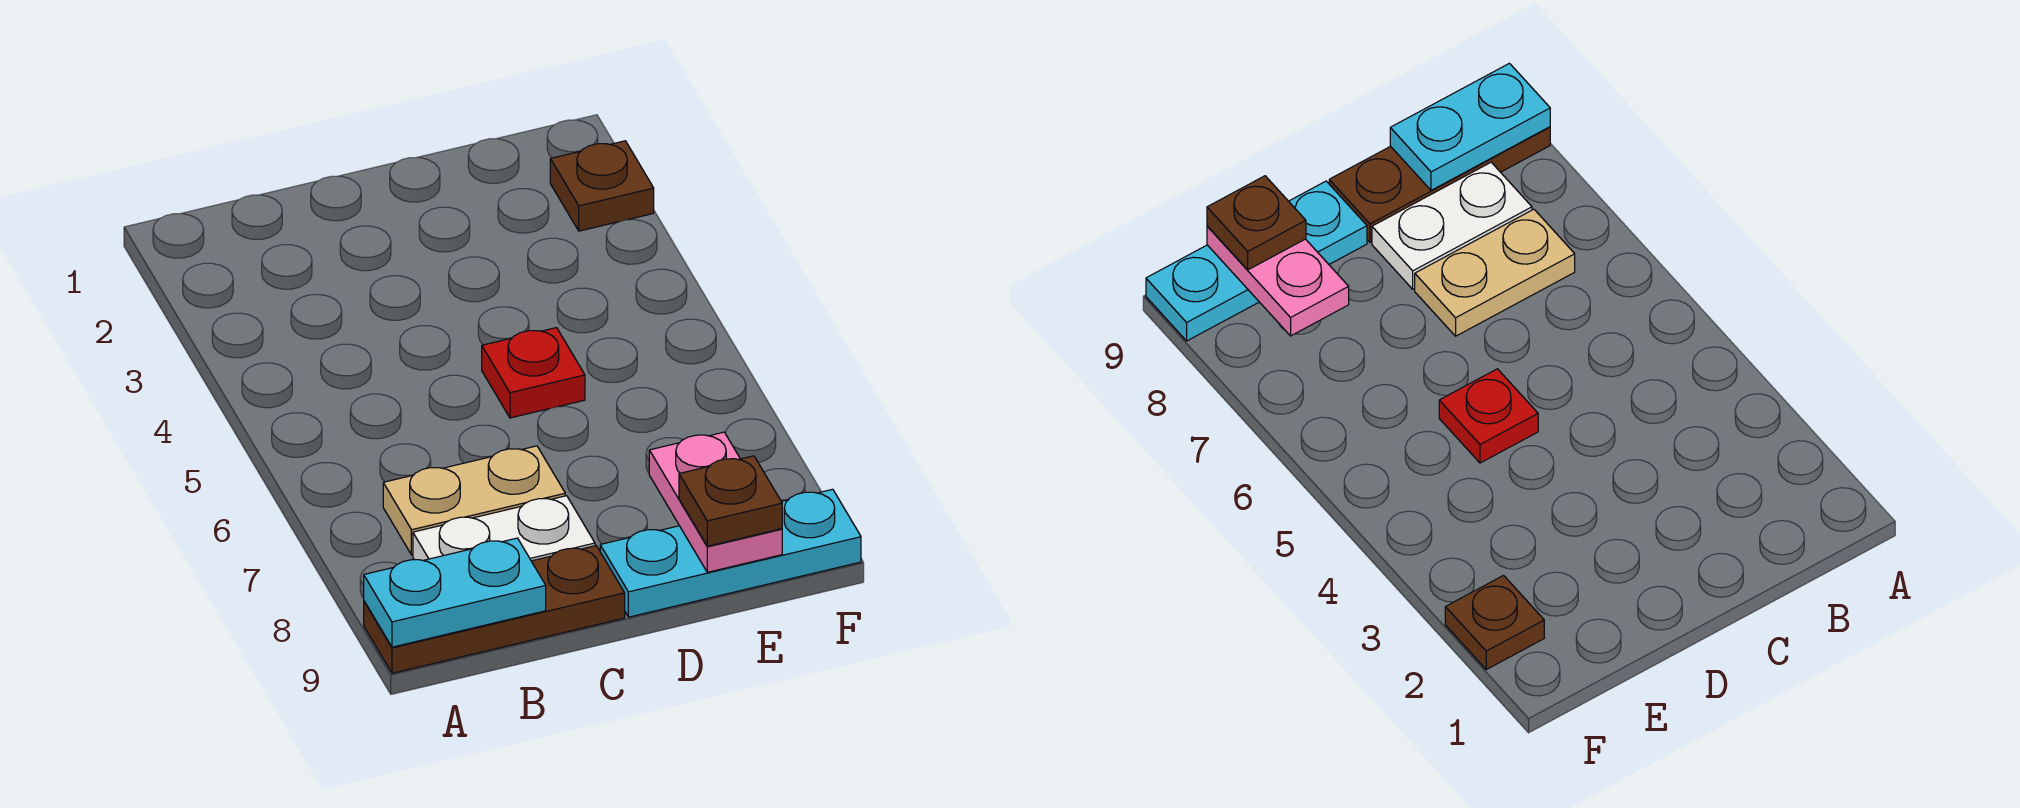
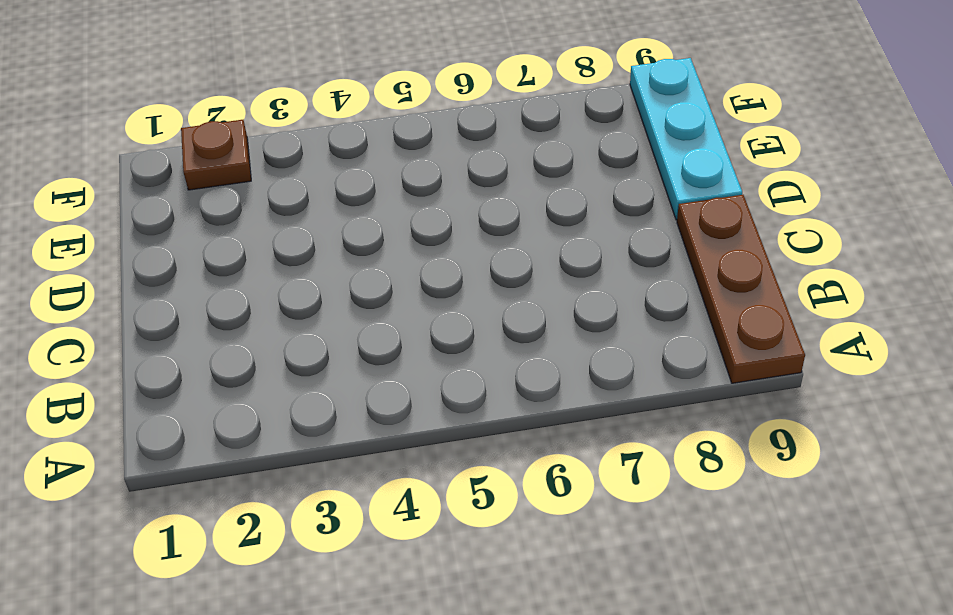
none -> tan plate B7:C7 level 1
none -> white plate B8:C8 level 1

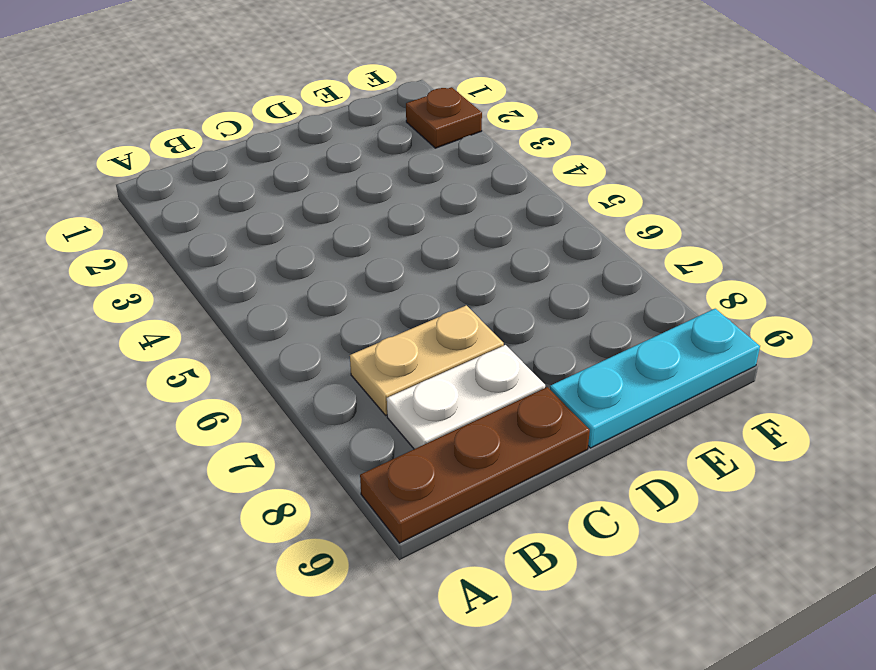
none -> red plate D5 level 1
none -> cyan plate A9:B9 level 2

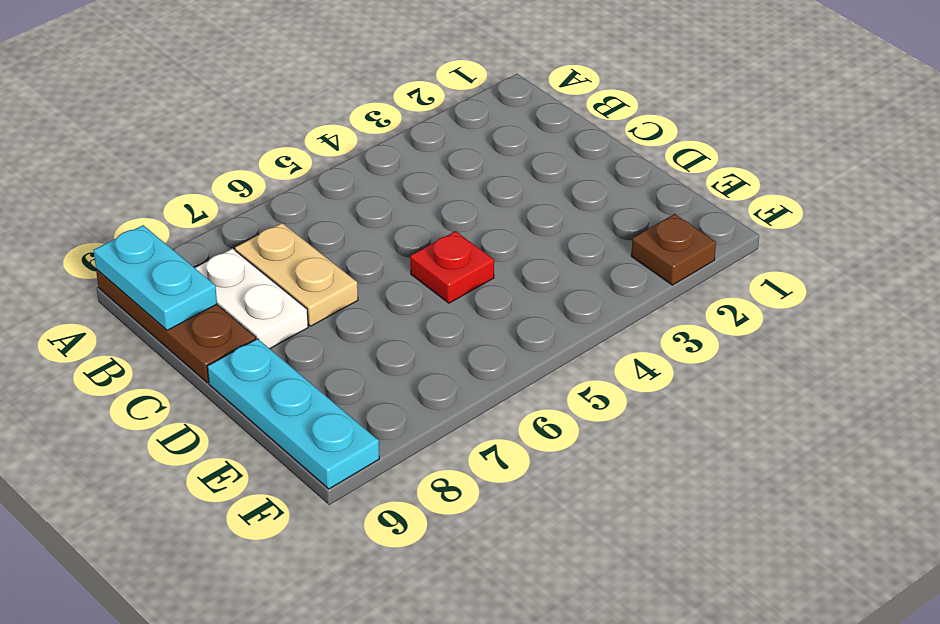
none -> pink plate E8:E9 level 2
none -> brown plate E9 level 3

